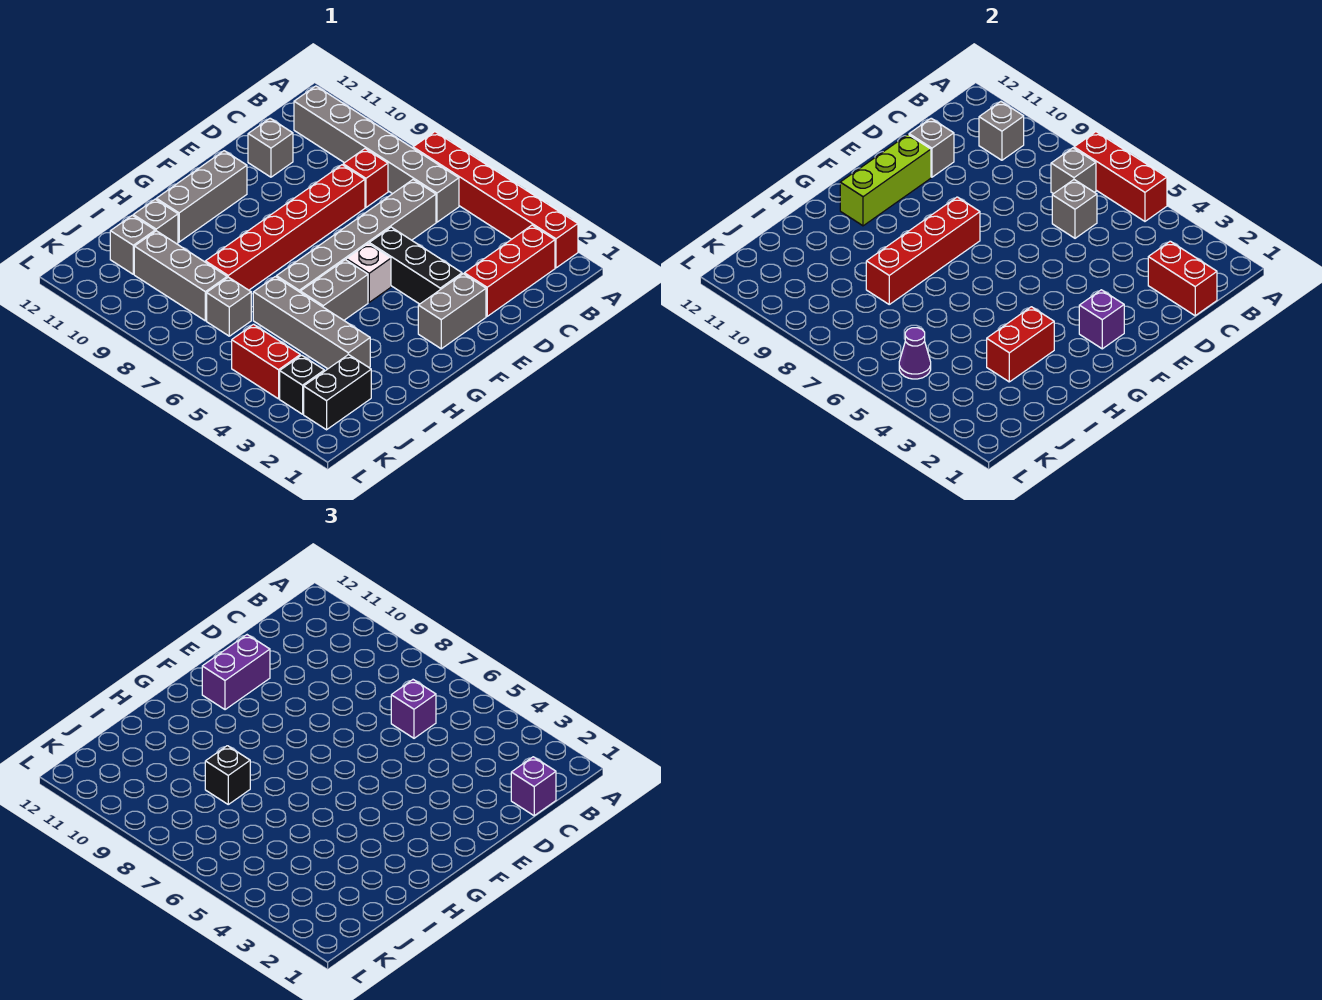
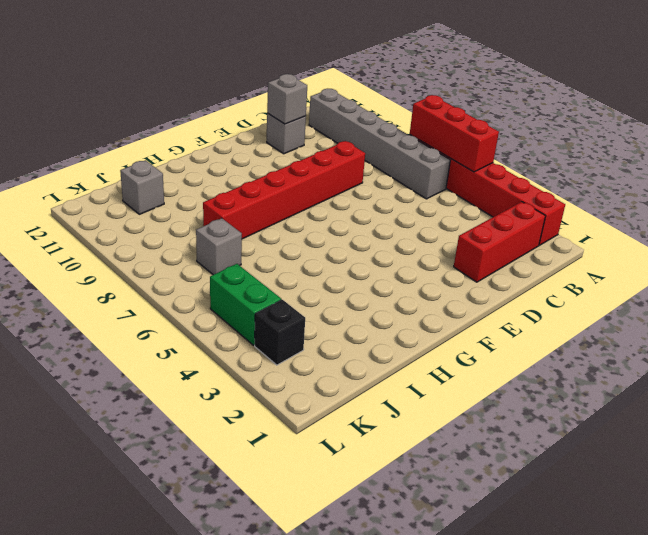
green brick K4:K5 level 1 -> red brick K4:K5 level 1
none -> grey brick C6:H6 level 1
none -> red brick C8 level 1
none -> grey brick E2:F2 level 1
none -> black brick E3:E5 level 1

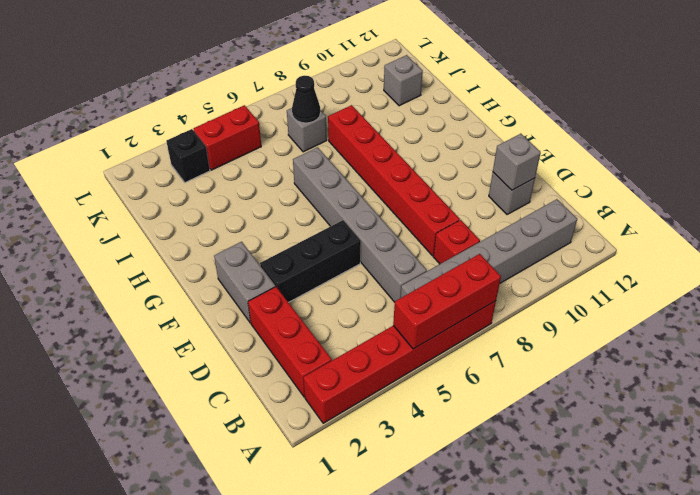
black cone J7 level 2 -> none
none -> white brick F5 level 1
none -> grey brick F11:H11 level 1
none -> grey brick G5:H5 level 1
none -> grey brick I3:I6 level 1

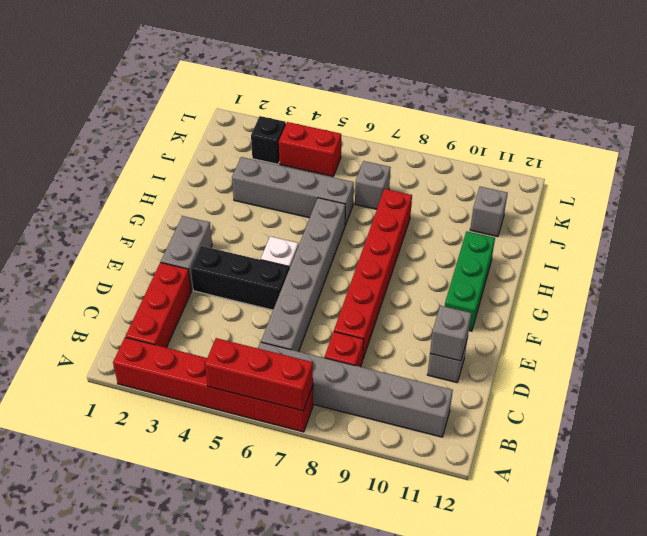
green brick F11:H11 level 1 -> grey brick F11:H11 level 1
none -> grey brick G5:H5 level 1
none -> grey brick I11 level 1
none -> black brick J2:K2 level 1
none -> grey brick J8:J10 level 1

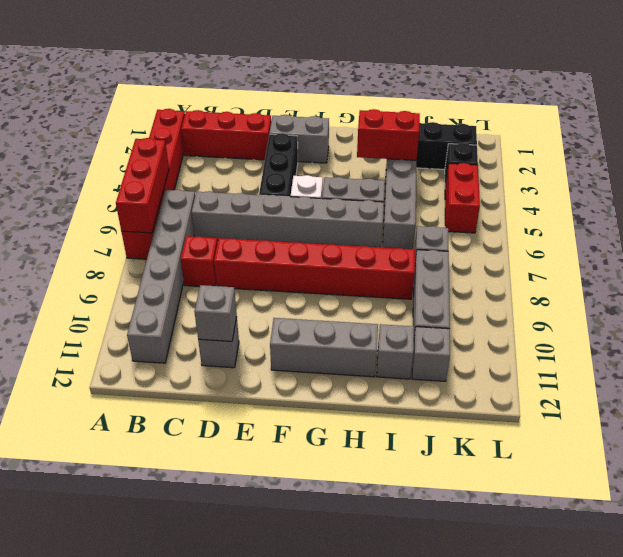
none -> grey brick B7 level 2
none -> grey brick B10 level 2
none -> red brick C1:C2 level 2
none -> grey brick C6 level 2

